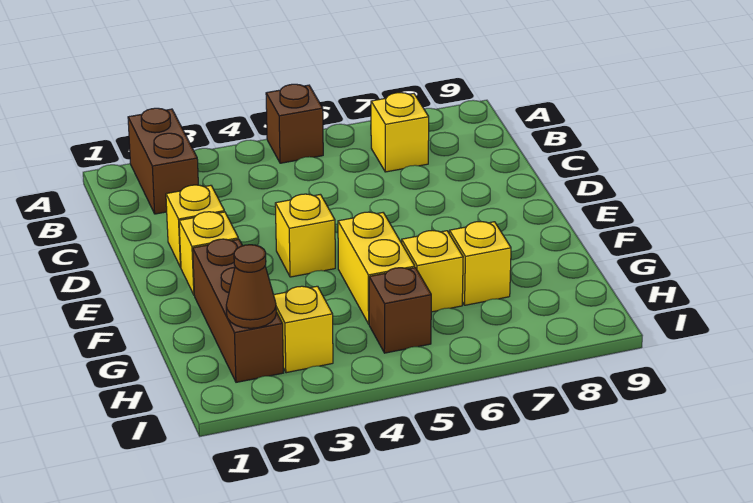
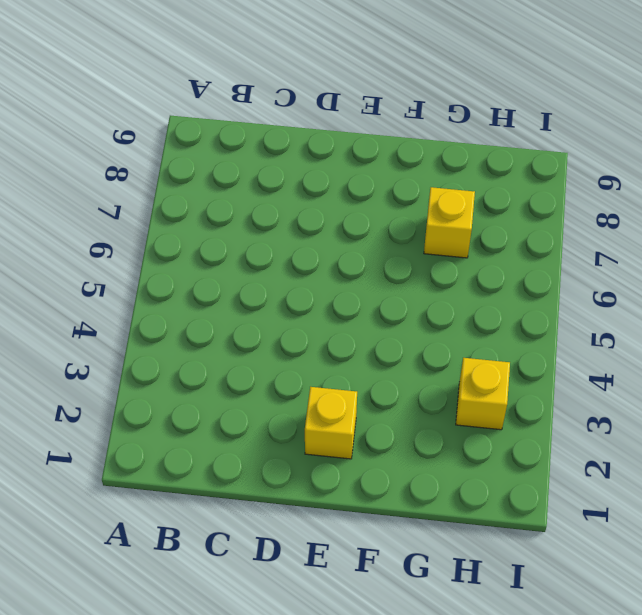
none -> brown brick A2:B2 level 1
none -> brown brick A5 level 1
none -> yellow brick B7 level 1

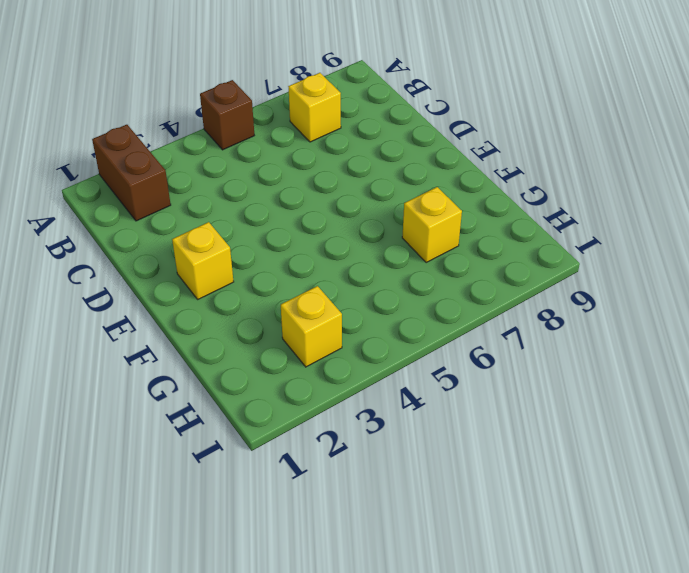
none -> yellow brick D2 level 1
none -> yellow brick E4 level 1
none -> brown brick F2:H2 level 1

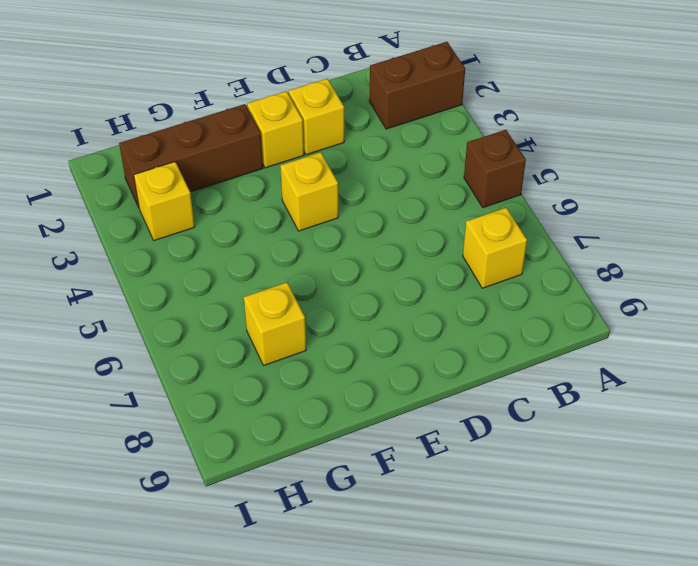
none -> yellow brick F5:G5 level 1
none -> yellow brick G6 level 1
none -> brown brick H5 level 1

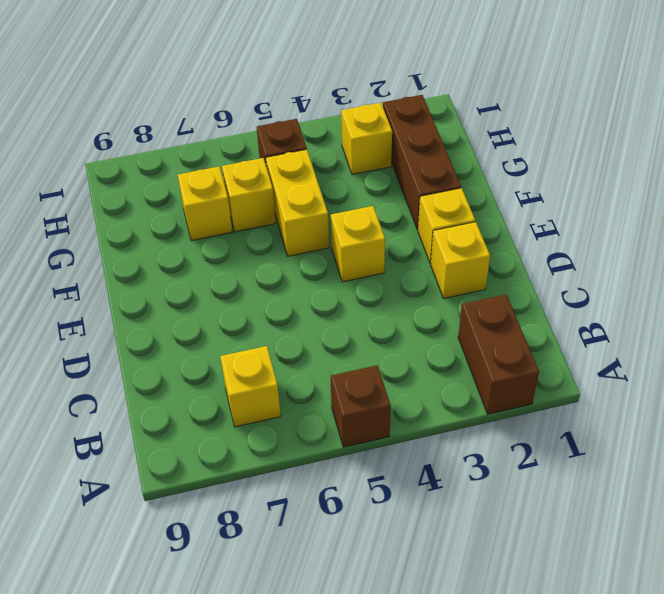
none -> brown cone H2 level 2

